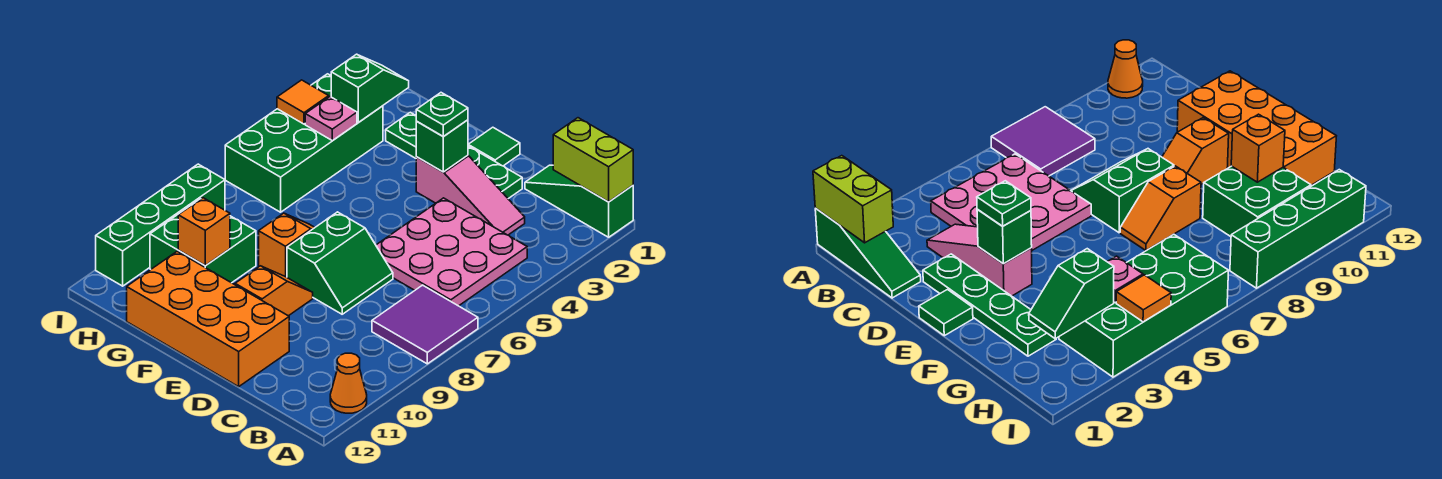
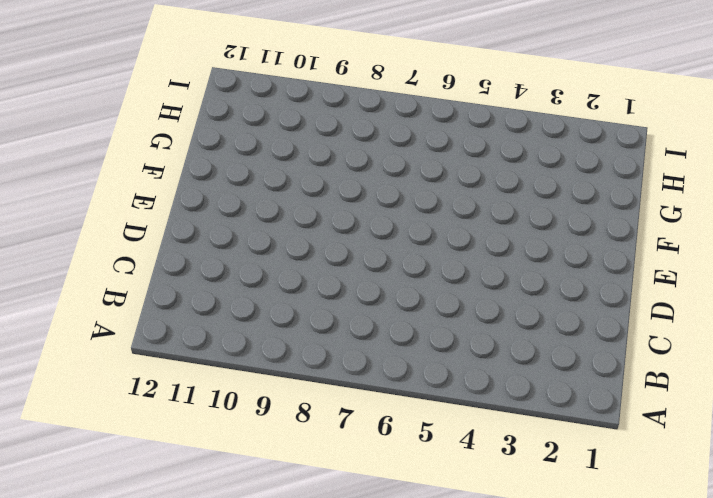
none -> green slope A1:C1 level 1 top A
none -> purple tile A7:B8 level 1
none -> orange cone A11 level 1

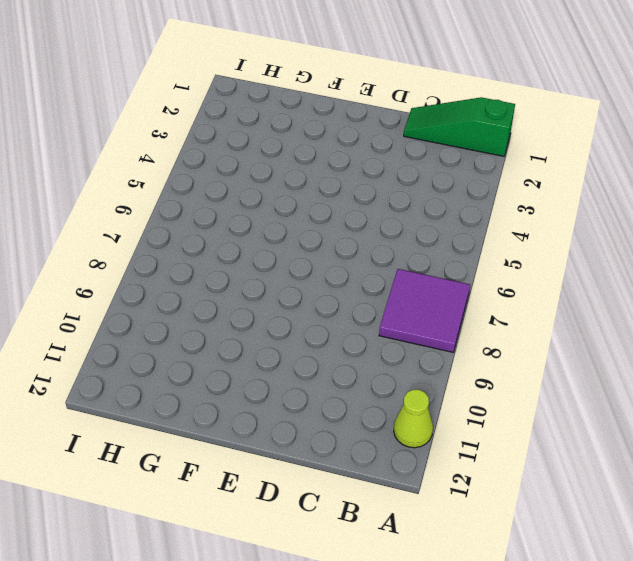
lime cone A11 level 1 -> orange cone A11 level 1
none -> pink plate B4:D6 level 1
none -> pink slope C3:E3 level 1 top E
none -> green plate D2:G2 level 1

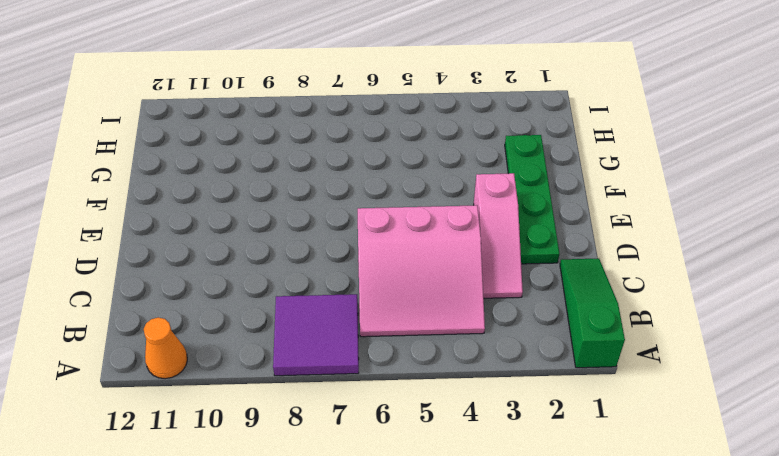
pink slope B4:D6 level 1 top D -> pink plate B4:D6 level 1
none -> green slope D7:E8 level 1 top E
none -> orange brick D11:G12 level 1
none -> green tile E1 level 1

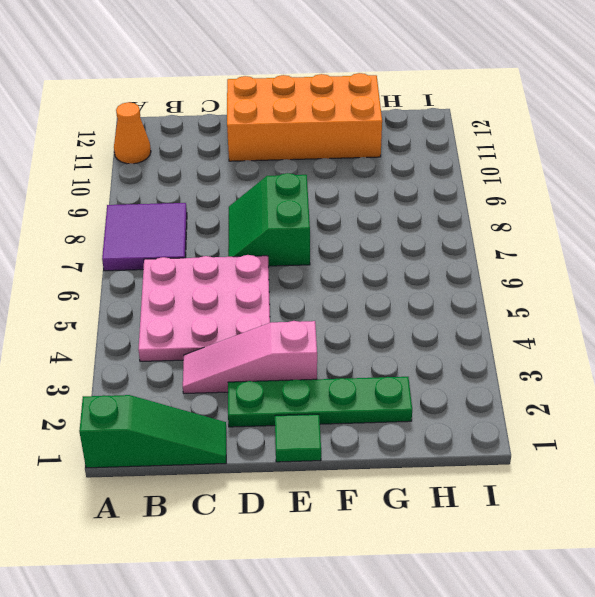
none -> orange slope E9:E10 level 1 top 10
none -> orange slope F7:F8 level 1 top 8
none -> green brick G9:H10 level 1

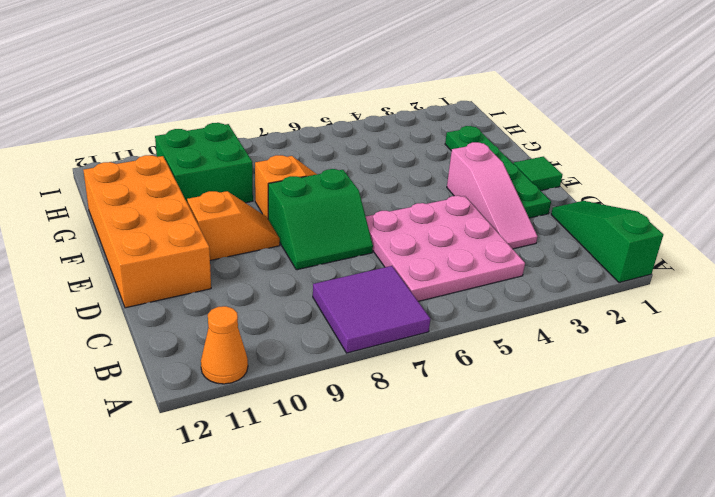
none -> green brick H3:I6 level 1
none -> green brick I8:I11 level 1
none -> lime brick A1:B1 level 2

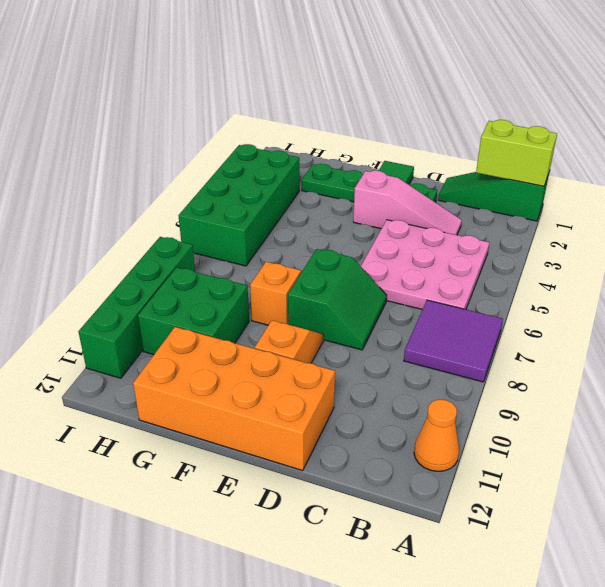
none -> green brick E3 level 2
none -> orange brick G10 level 2
none -> green slope H2:H3 level 2 top 3

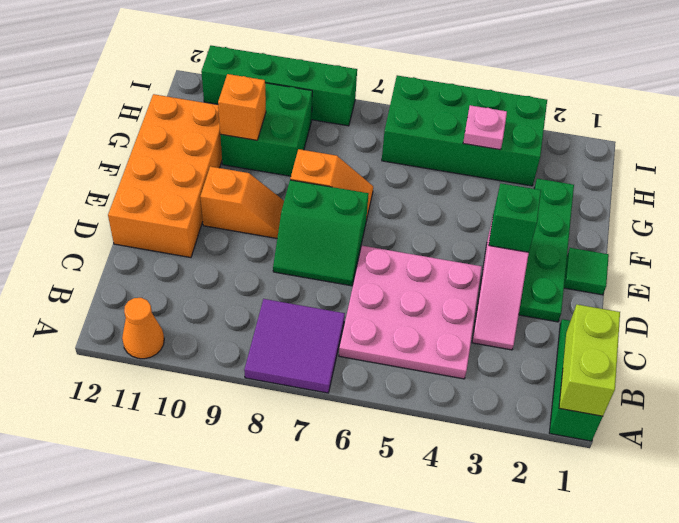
none -> green slope H2:H3 level 2 top 3
none -> orange tile I4 level 2
none -> green plate E3 level 3

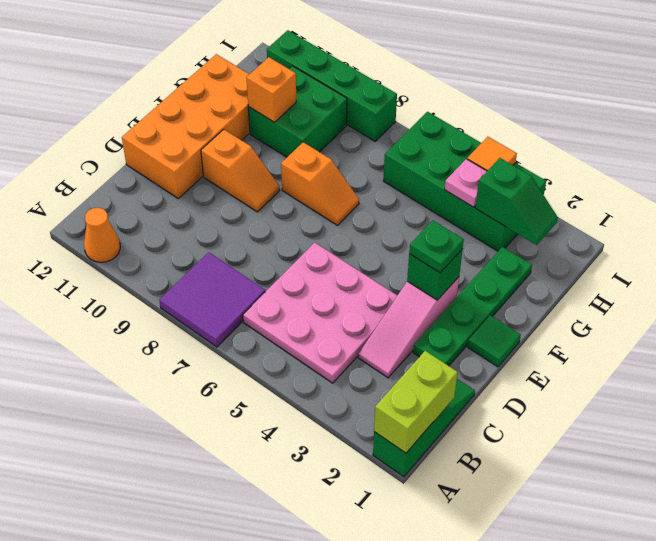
none -> green slope D7:E8 level 1 top E

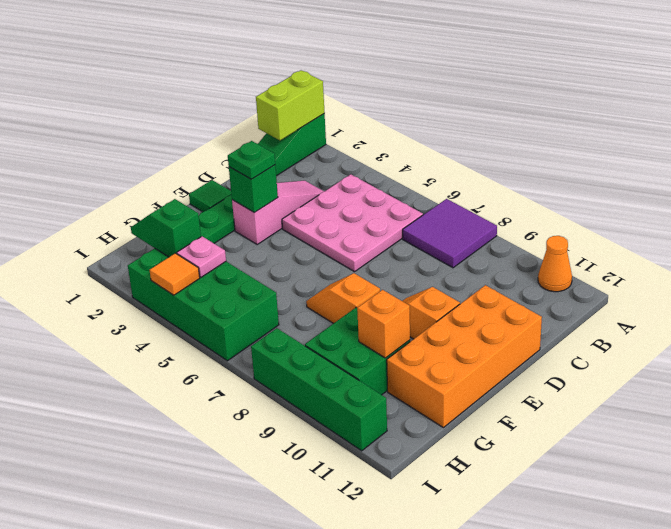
none -> green slope D7:E8 level 1 top E

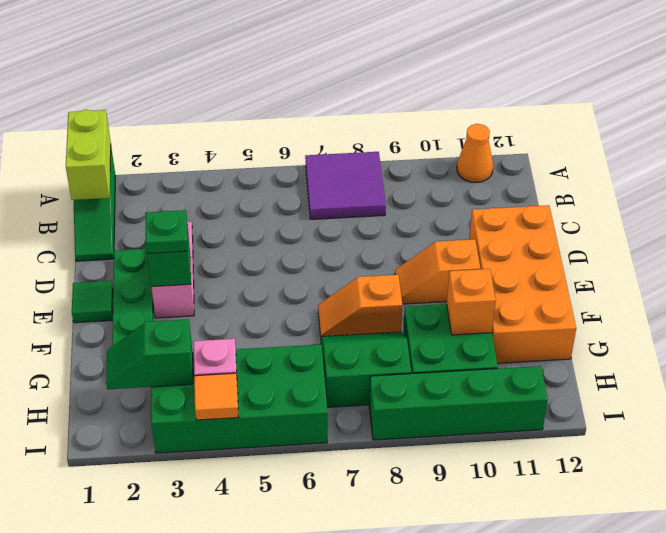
green slope G7:H8 level 1 top H -> green slope D7:E8 level 1 top E
none -> pink plate B4:D6 level 1

